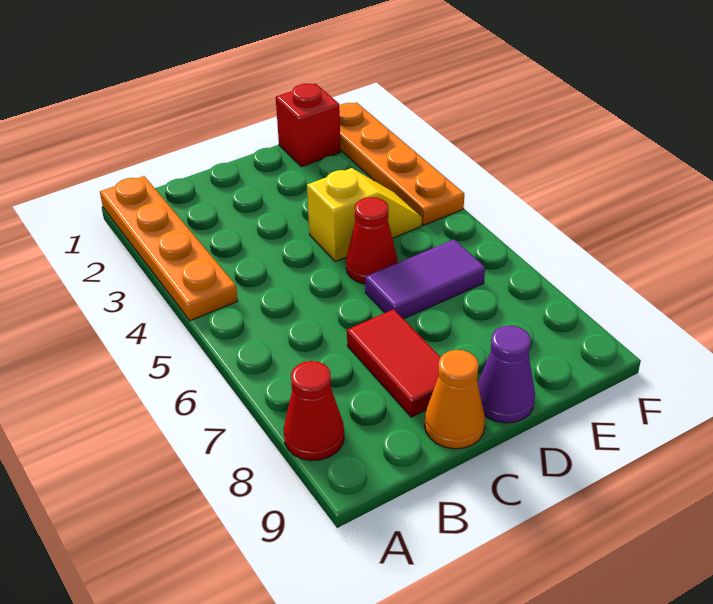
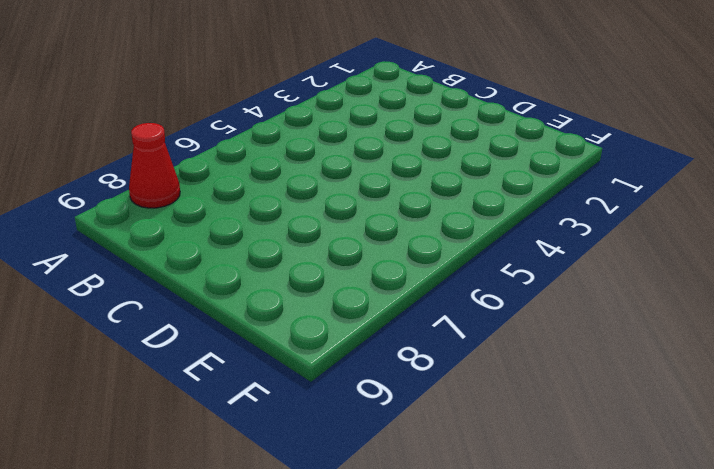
none -> orange plate A1:A4 level 1
none -> red tile C7:C8 level 1

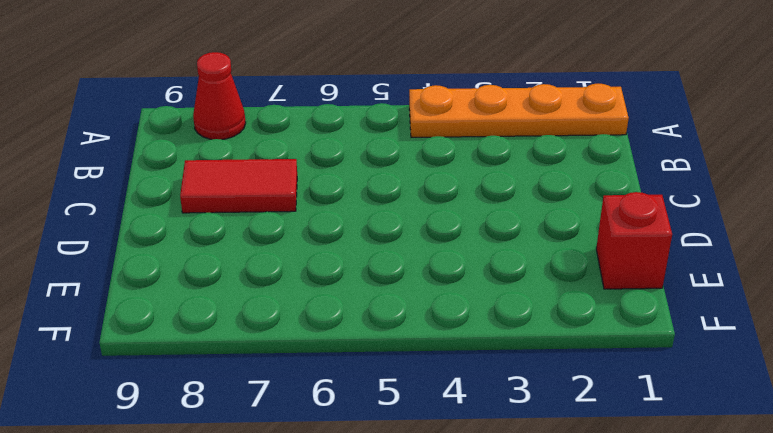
none -> orange cone C9 level 1
none -> yellow slope D4:E4 level 1 top D

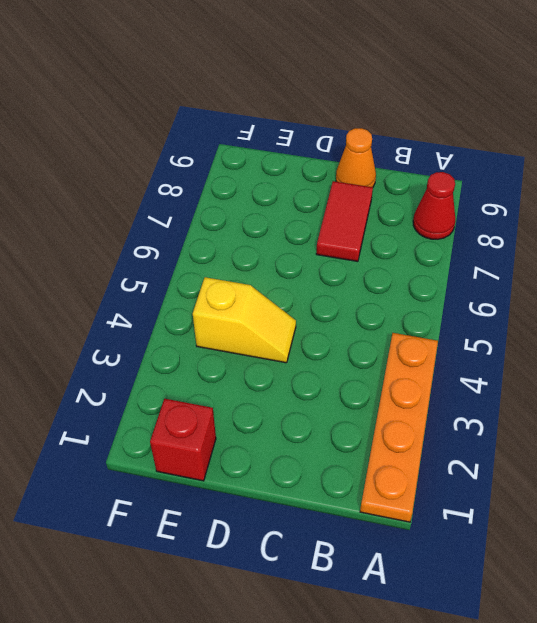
yellow slope D4:E4 level 1 top E -> yellow slope D4:E4 level 1 top D
none -> red cone D5 level 1
none -> purple tile D6:E6 level 1

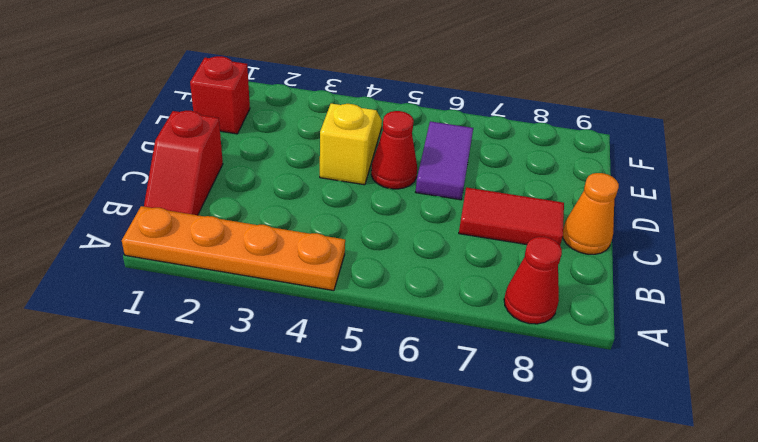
red slope B1:C1 level 1 top C -> none
none -> purple cone D9 level 1
none -> orange plate F1:F4 level 1

